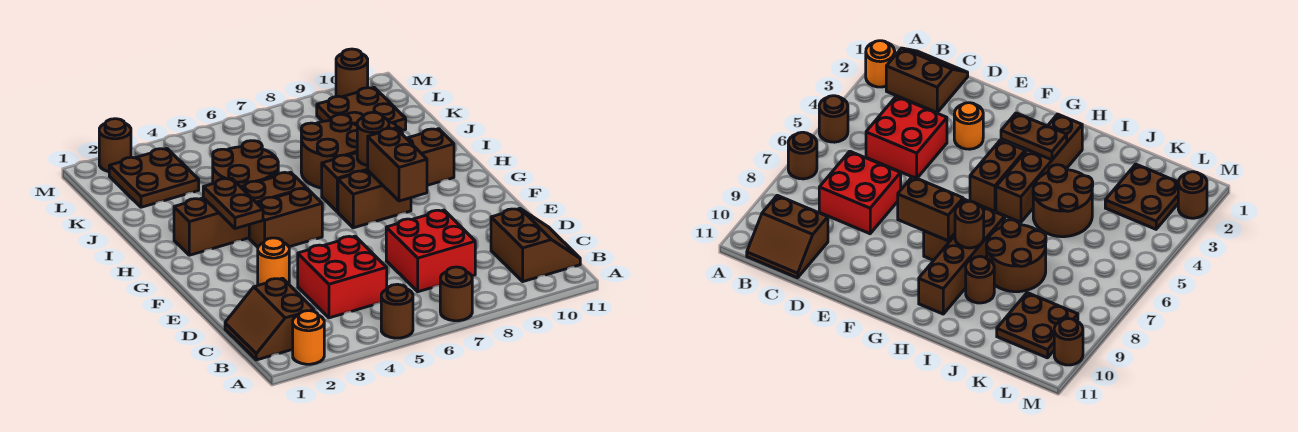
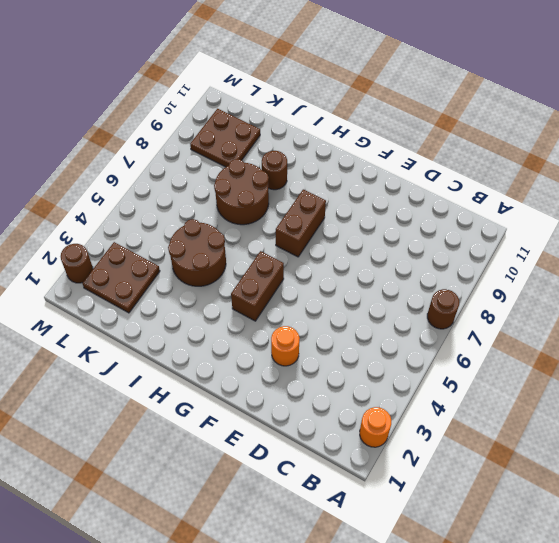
none -> brown round brick A5 level 1
none -> brown slope B1:C2 level 1 top 2
none -> brown slope B10:C11 level 1 top 10

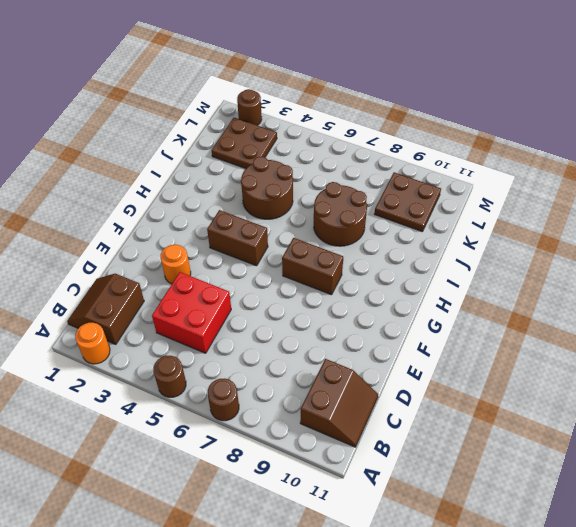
none -> red brick C7:D8 level 1
none -> brown brick H2:H5 level 1
none -> brown brick H7:H10 level 1

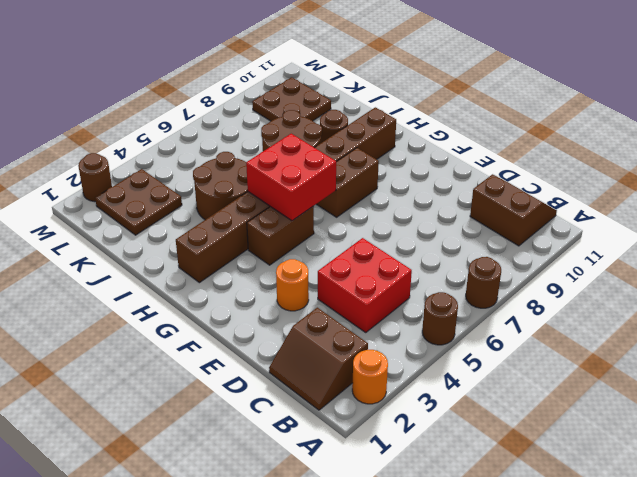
red brick G5:H6 level 2 -> red brick C7:D8 level 1
none -> brown round brick M10 level 1
none -> brown brick F8:G8 level 2
none -> brown plate G3:H3 level 2

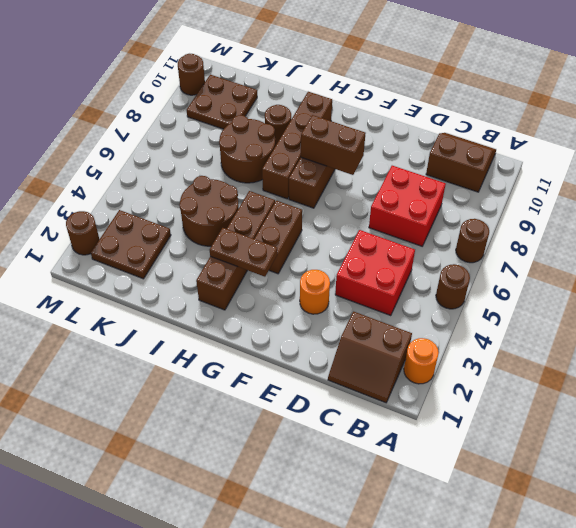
none -> brown round brick H8 level 2

